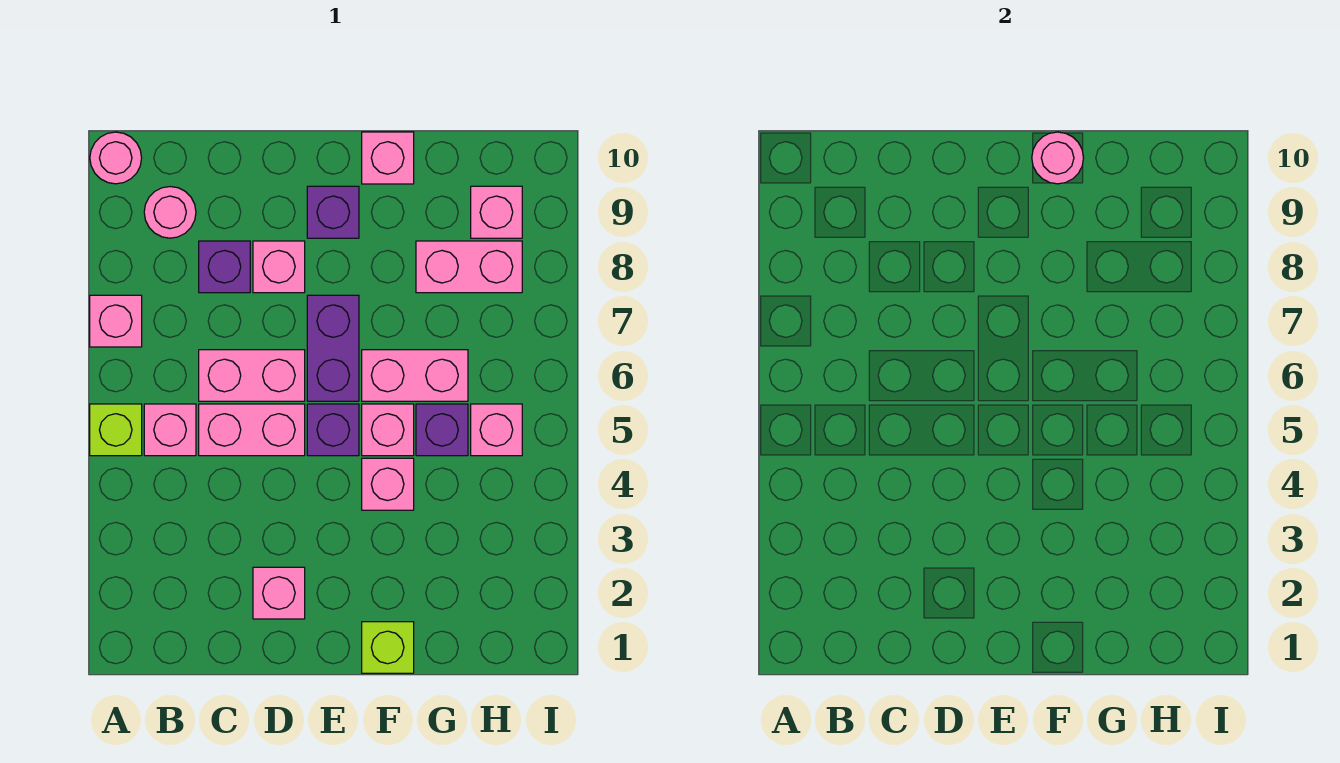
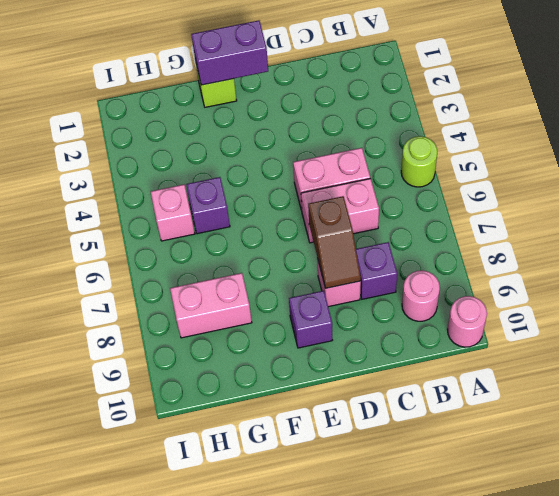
lime round brick A5 level 1 -> lime brick A5 level 1
brown slope D7:D8 level 2 top 7 -> none
purple brick E1:F1 level 2 -> purple brick E6:E7 level 1
none -> pink brick A7 level 1
none -> pink brick B5 level 1
none -> pink brick D2 level 1

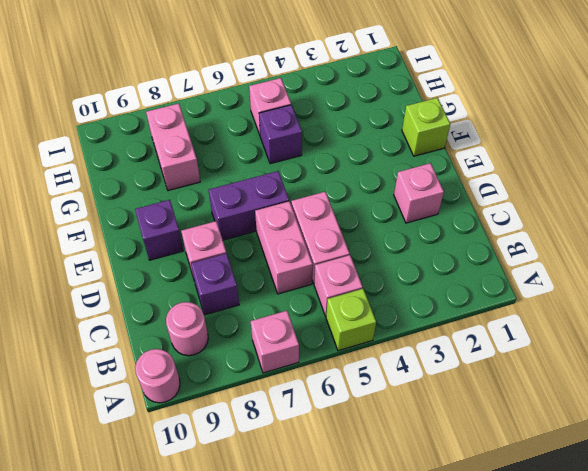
none -> purple brick E5 level 1
none -> pink brick F4 level 1
none -> pink brick F5 level 1

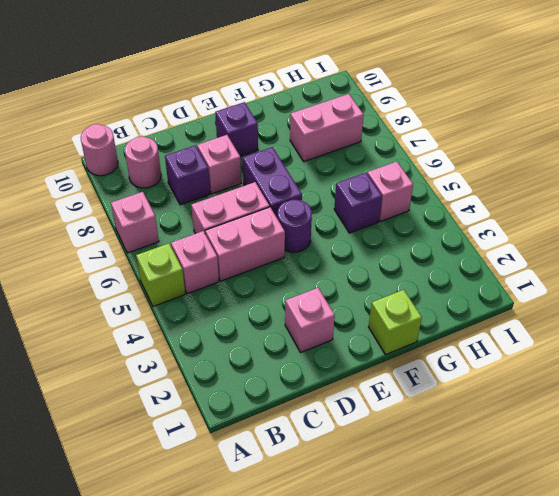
purple round brick E5 level 1 -> purple brick E5 level 1
none -> pink brick F4 level 1
none -> pink brick F5 level 1
none -> pink brick F6:G6 level 1

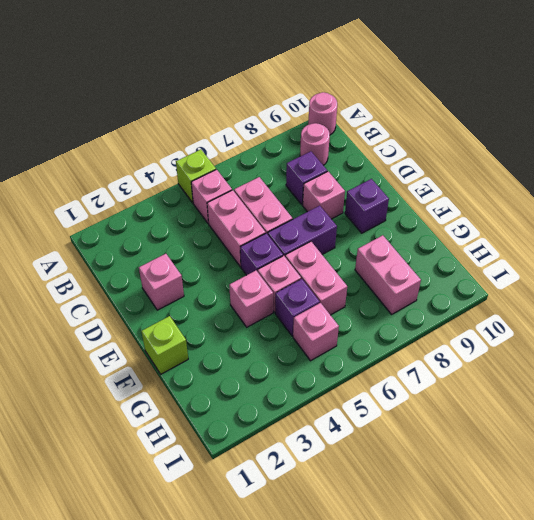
none -> pink brick A7 level 1
none -> pink brick F10 level 1
none -> pink brick H9 level 1

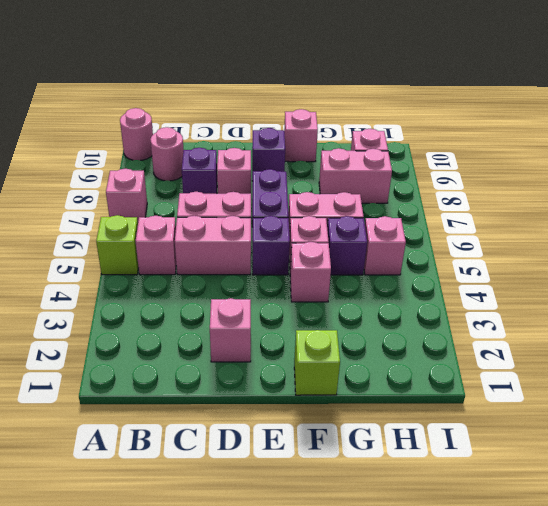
none -> pink round brick F10 level 2

